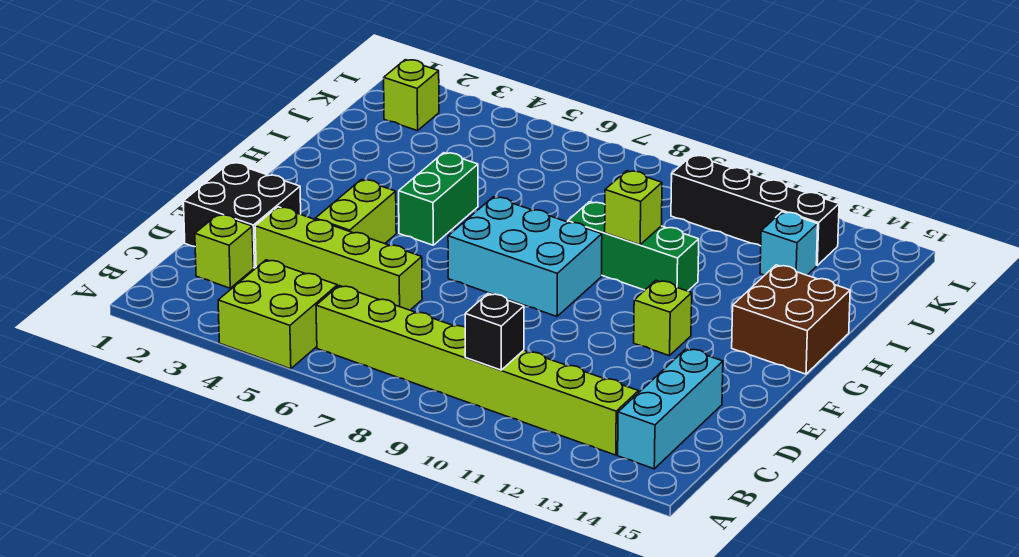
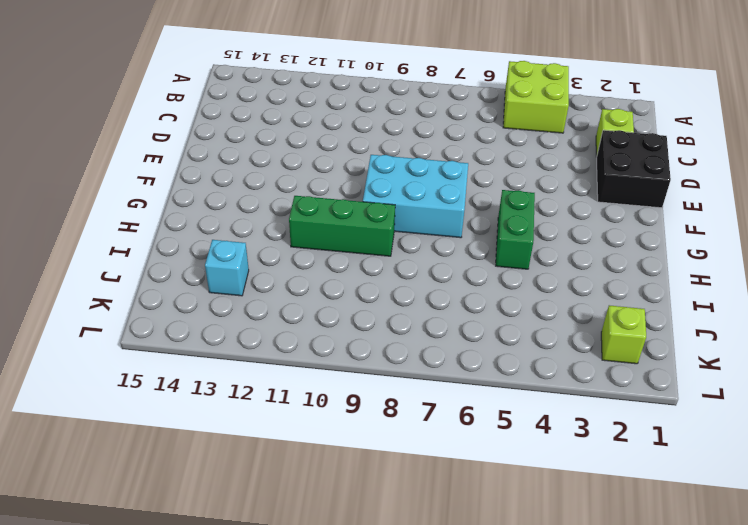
none -> lime brick B6:B13 level 1
none -> cyan brick B14:D14 level 1
none -> lime brick D3:D6 level 1

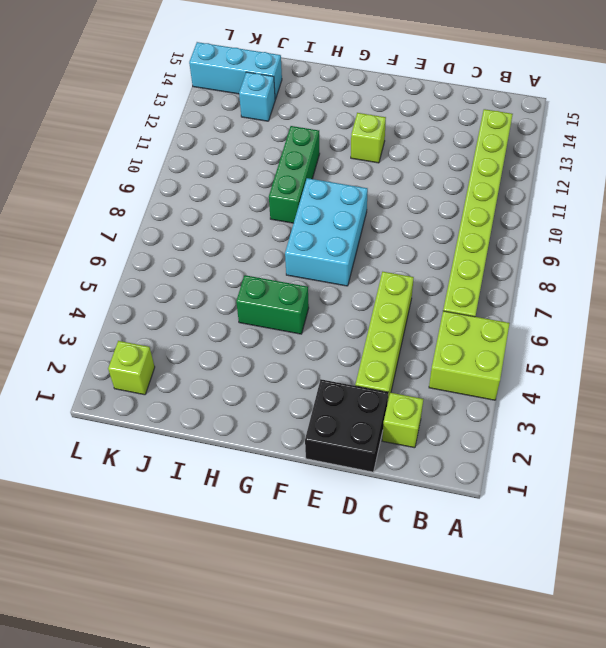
cyan brick J14:L14 level 1 -> cyan brick B14:D14 level 1
none -> lime brick E4:F4 level 1
none -> brown brick G14:H15 level 1
none -> black brick K10:K13 level 1

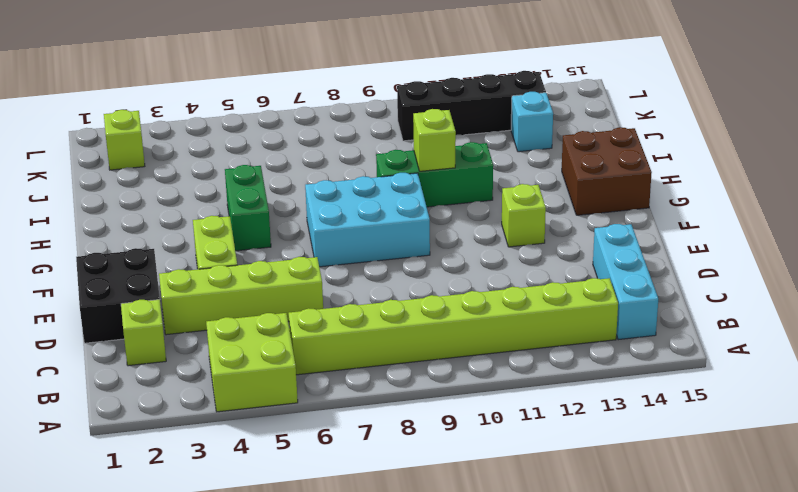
none -> black brick B10 level 2

